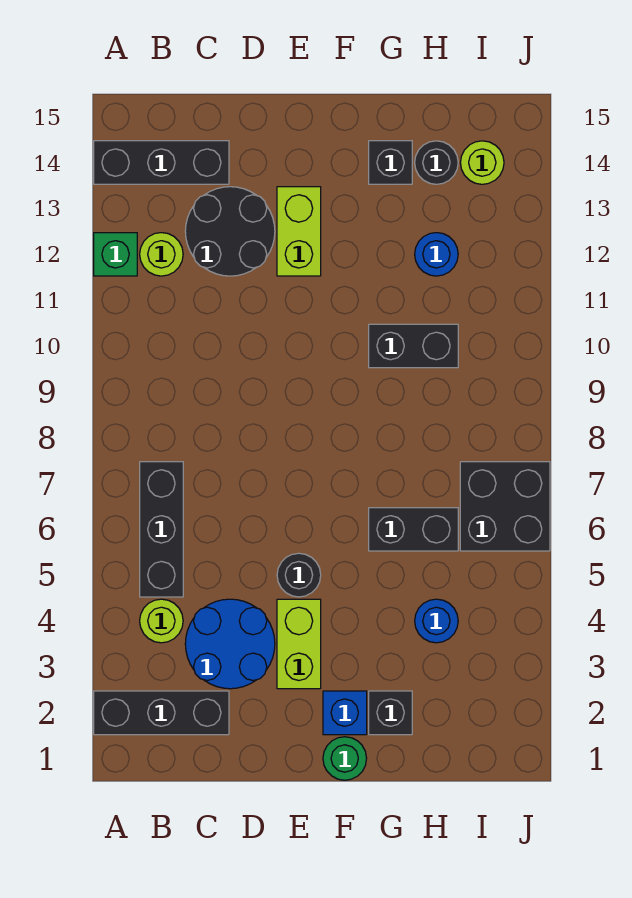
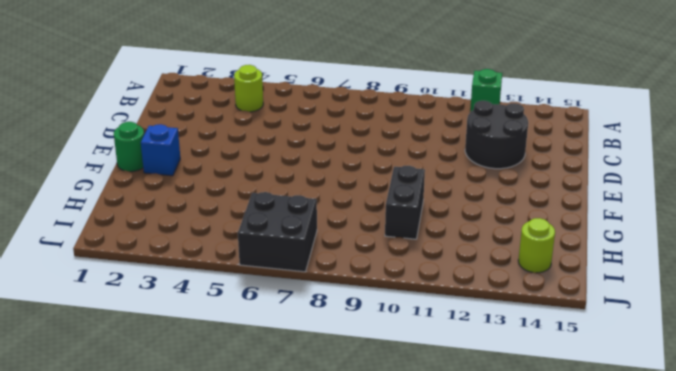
none -> black brick A2:C2 level 1
none -> black brick A14:C14 level 1
none -> black brick B5:B7 level 1

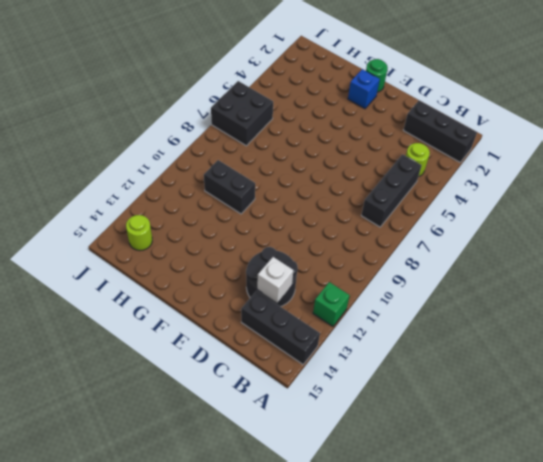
white brick C13 level 2 -> none
none -> lime round brick B12 level 1
none -> blue round brick C3:D4 level 1
none -> lime brick E3:E4 level 1

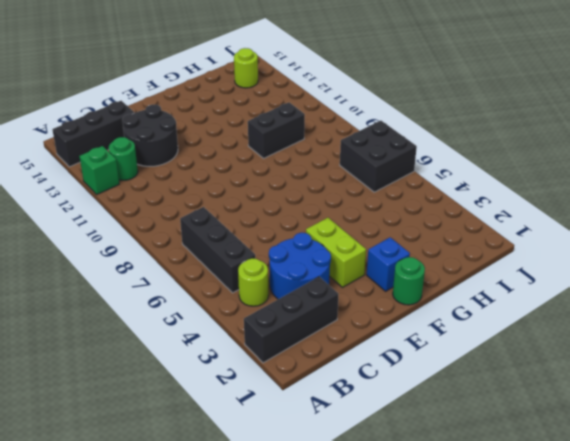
green round brick B12 level 1 -> lime round brick B12 level 1
none -> black round brick E5 level 1
none -> lime brick E12:E13 level 1
none -> black brick G2 level 1

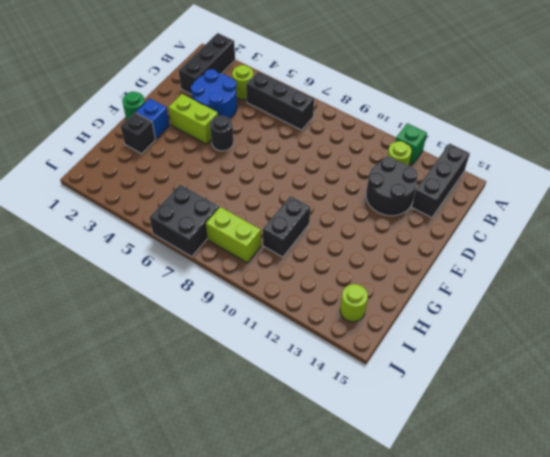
lime brick I8:I9 level 1 -> lime brick E12:E13 level 1
none -> black brick G6:H6 level 1
none -> black brick G14 level 1
none -> blue round brick H4 level 1

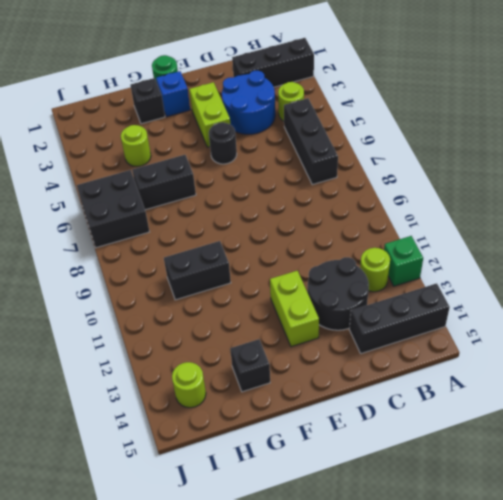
lime round brick H4 level 1 -> blue round brick H4 level 1
none -> blue round brick H12 level 1
none -> black round brick H14 level 1

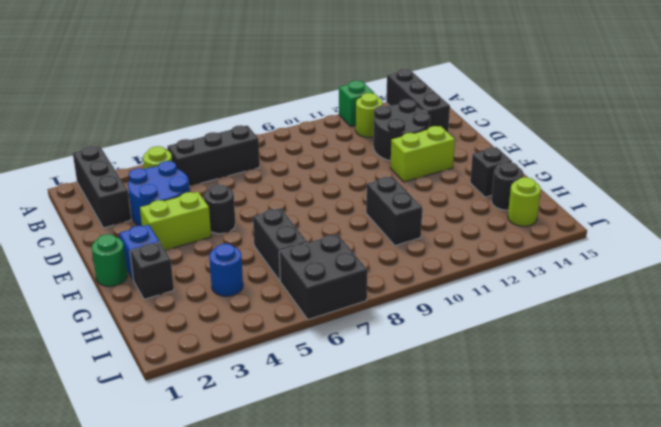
none -> blue round brick H12 level 1

